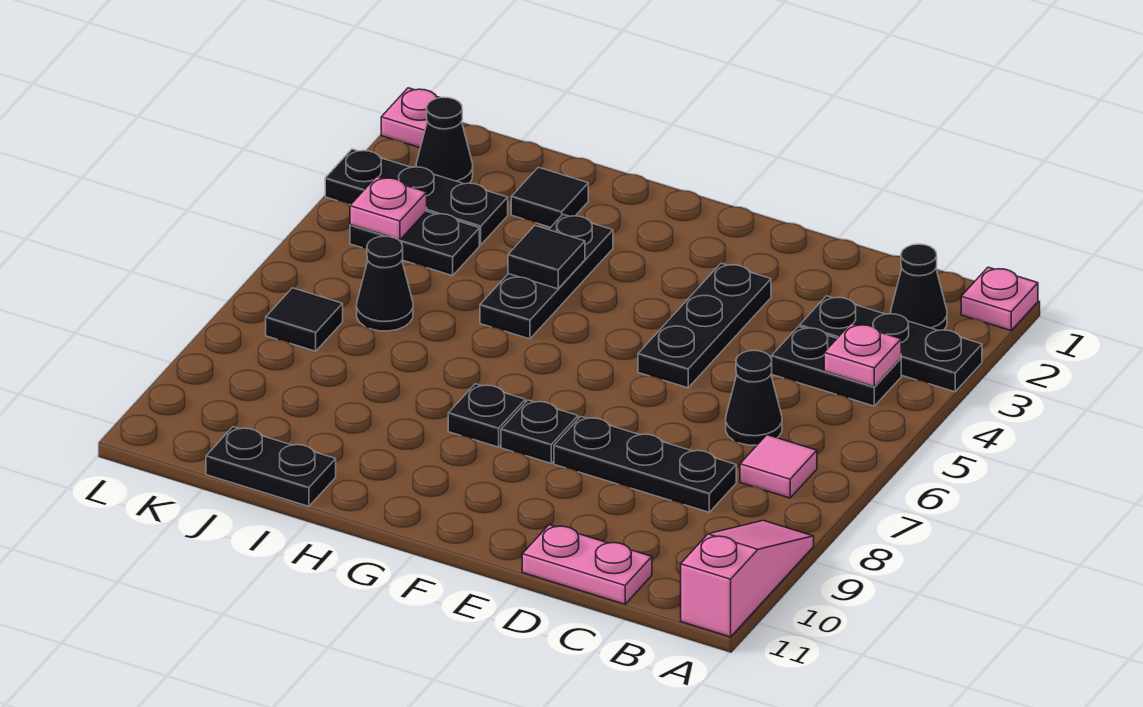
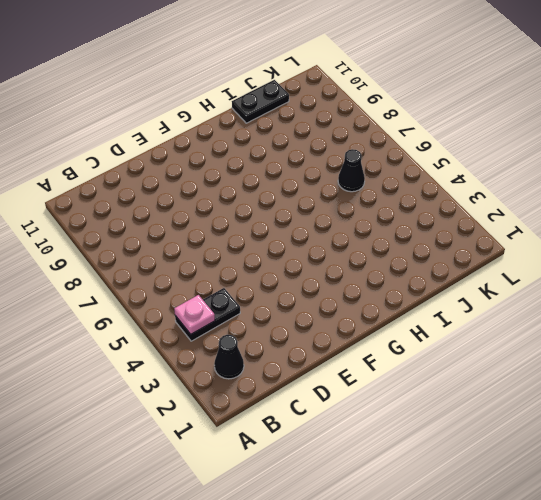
none -> pink plate A1 level 1
none -> black plate A3:C3 level 1
none -> pink slope A9:A11 level 1 top 11

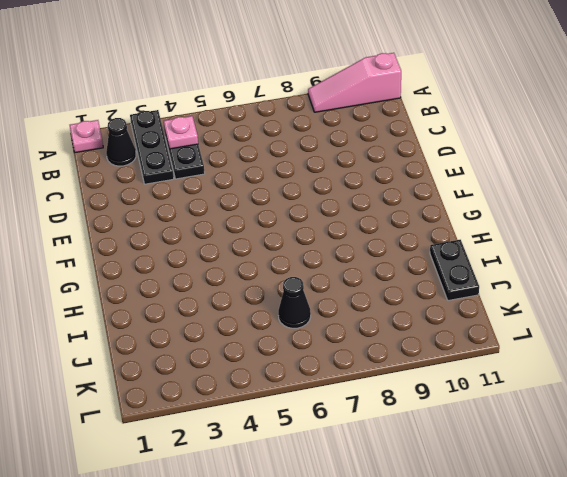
none -> pink tile B7 level 1
none -> black cone C6 level 1
none -> black plate C8:E8 level 1

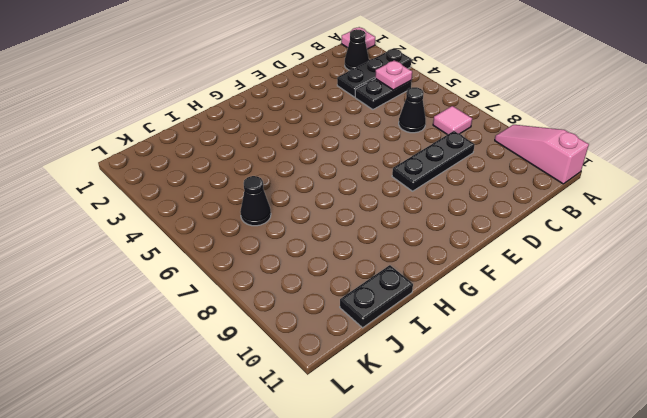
none -> pink plate C11:D11 level 1
none -> black plate E3:E5 level 1
none -> black plate F8 level 1

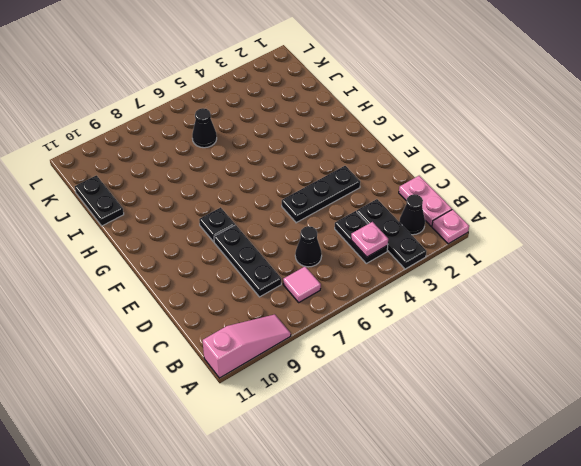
pink plate B1:C1 level 1 -> pink plate C11:D11 level 1
none -> black plate G8 level 1
none -> black plate H3:H5 level 1
none -> black tile I2 level 1

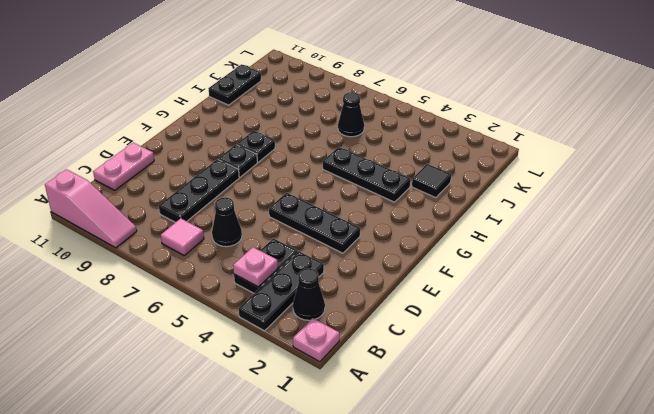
none -> black plate J3:L3 level 1
none -> black plate J4:K4 level 1
none -> black cone K2 level 1

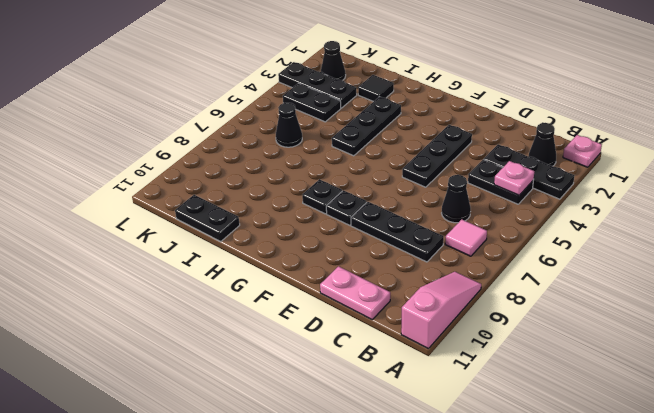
none -> black tile K7 level 1
none -> pink plate L1 level 1
none -> black tile H4 level 2

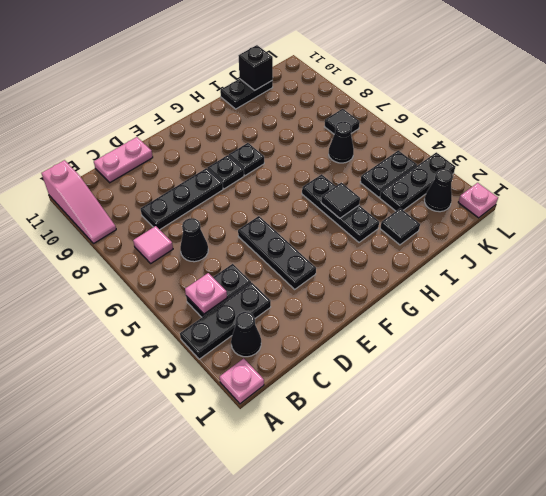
black brick J11 level 2 -> none
none -> pink plate K4 level 2

